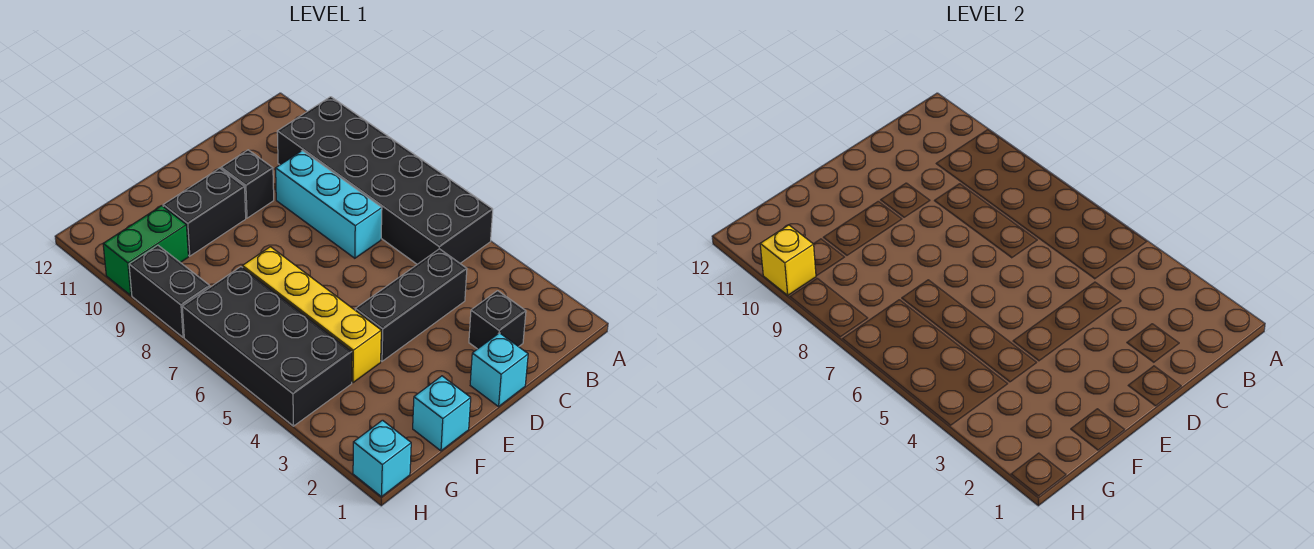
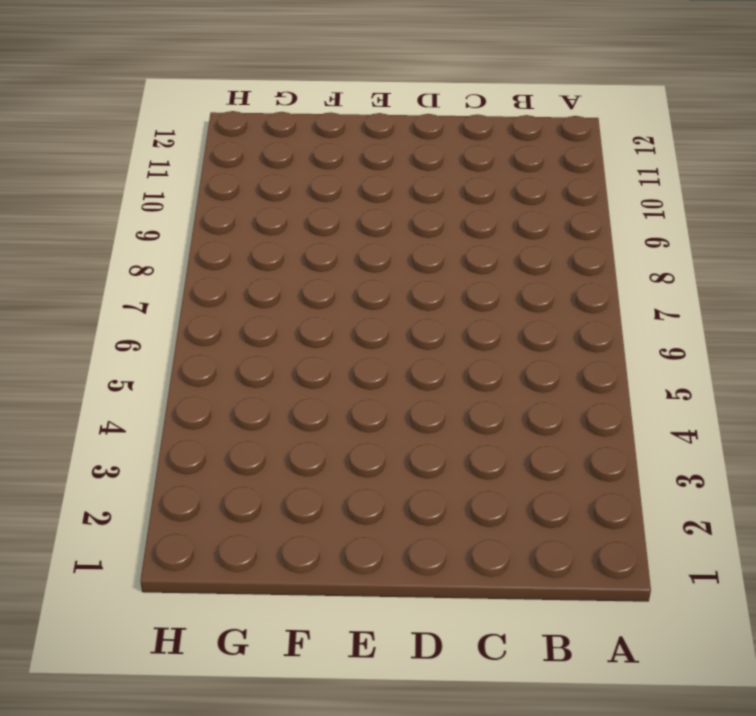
none -> black brick A5:B10 level 1
none -> black brick C2 level 1
none -> black brick C4:E4 level 1

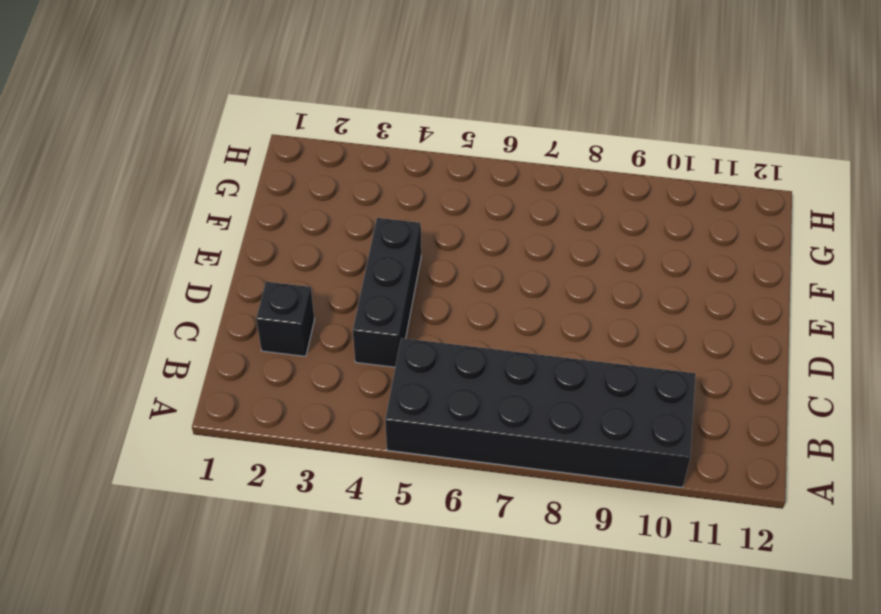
none -> cyan brick C7:C9 level 1
none -> cyan brick D1 level 1
none -> black brick D10 level 1

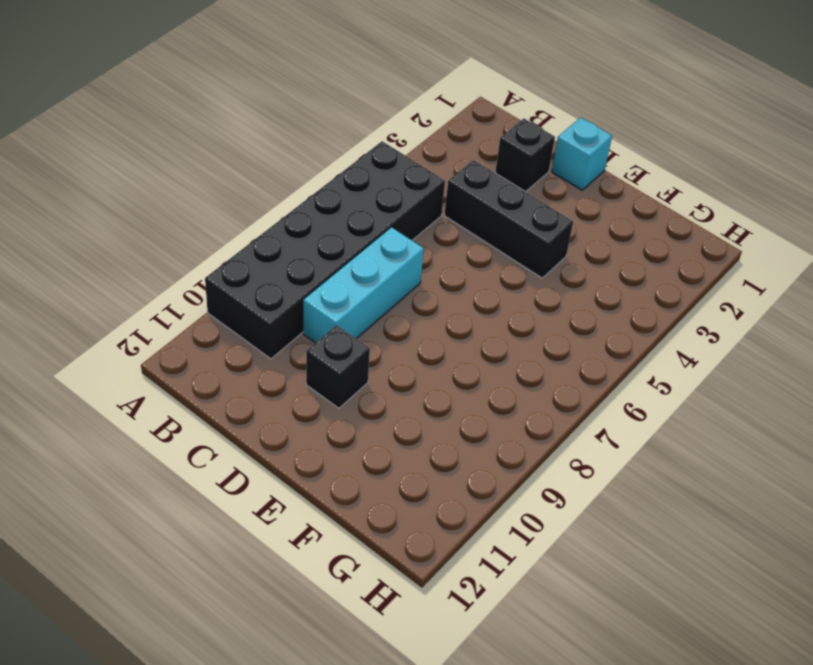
none -> black brick E10:F10 level 1
none -> cyan brick F1 level 1
none -> yellow brick F4:F7 level 1

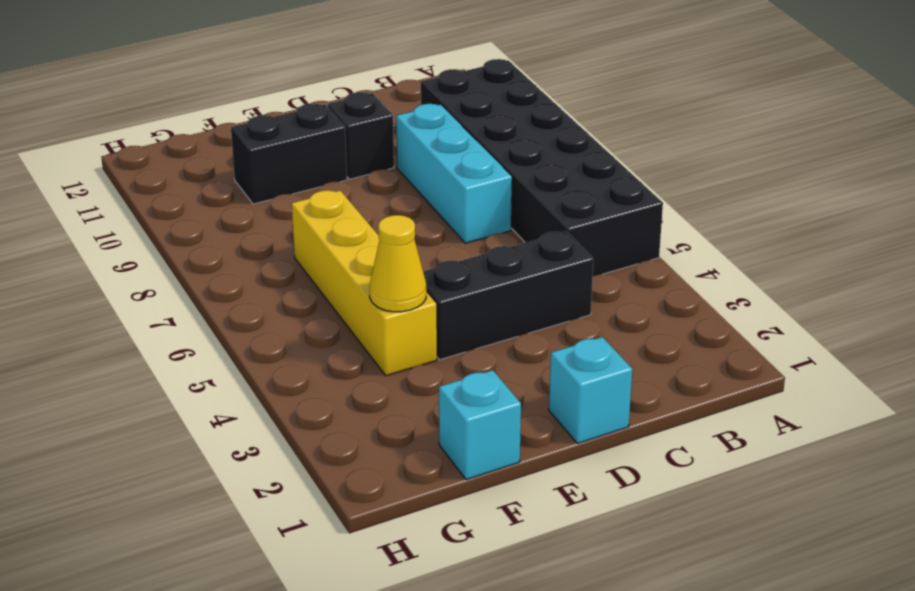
yellow cone F4 level 2 -> none
none -> black brick C2 level 1
none -> black brick G4:H7 level 1
none -> green brick G10:H10 level 1

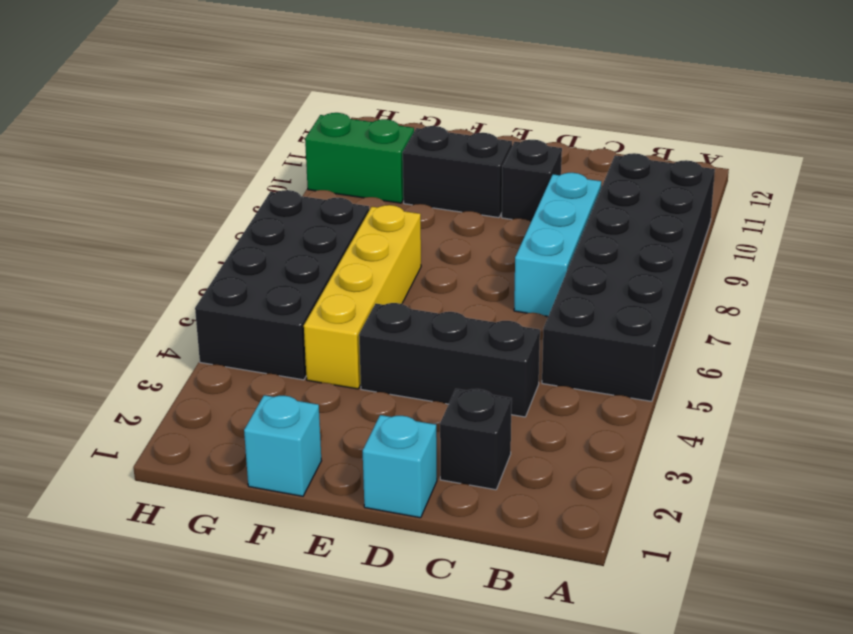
none -> cyan brick H1 level 1
none -> black brick H8:H9 level 1
none -> yellow brick H10 level 2

